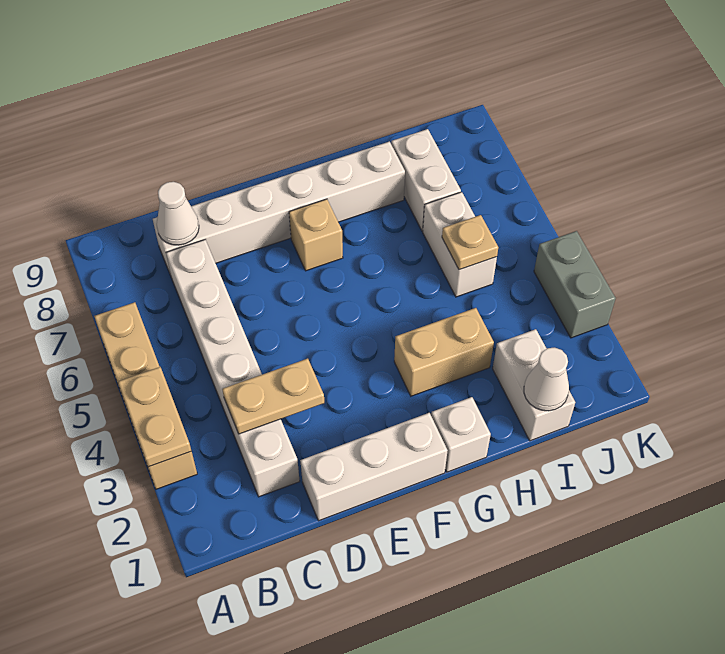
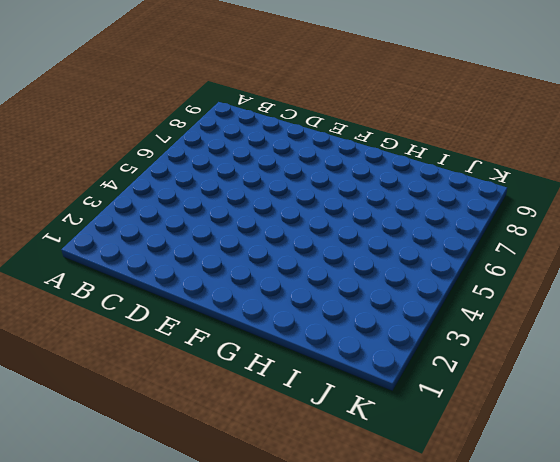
none -> tan brick A3:A6 level 1
none -> white brick C2:C7 level 1
none -> white brick C8:H8 level 1

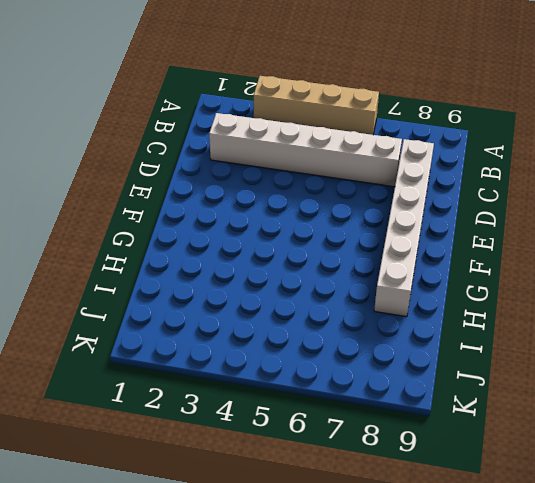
none -> white brick D1:F1 level 1
none -> tan brick F7 level 1
none -> white brick G1 level 1

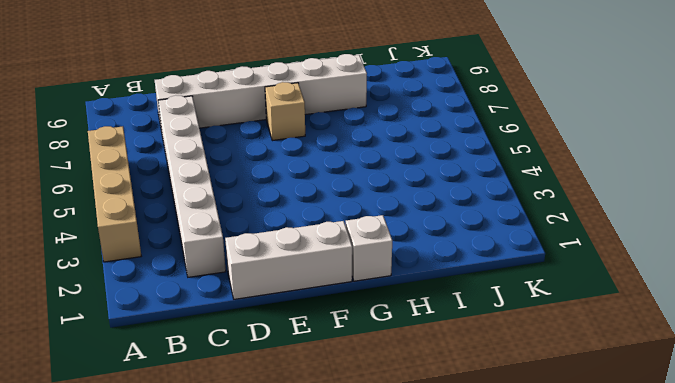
none -> tan brick G3:H3 level 1
none -> white brick I1:I2 level 1
none -> white brick I5:I6 level 1

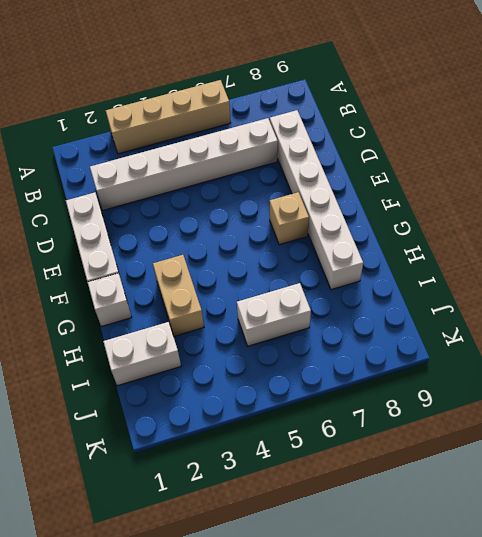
none -> white brick I7:I8 level 1
none -> grey brick K3:K4 level 1
none -> tan plate A3:A4 level 2

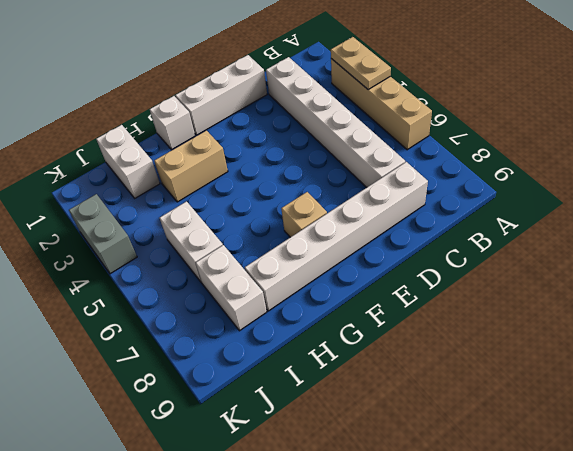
none -> tan plate C3:D3 level 2
none -> white cone C8 level 2
none -> white cone I1 level 2

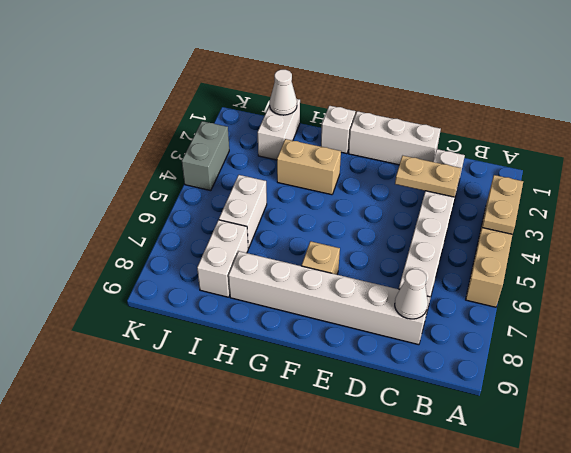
none -> tan plate I5 level 2

